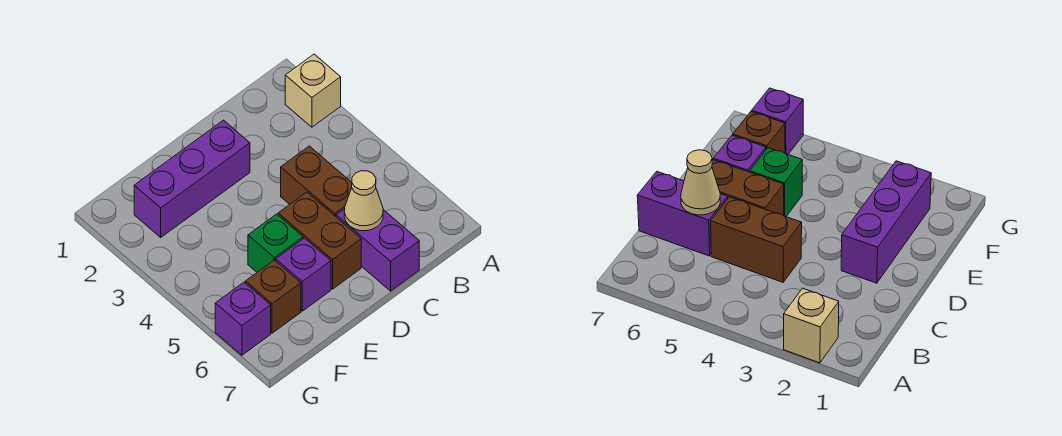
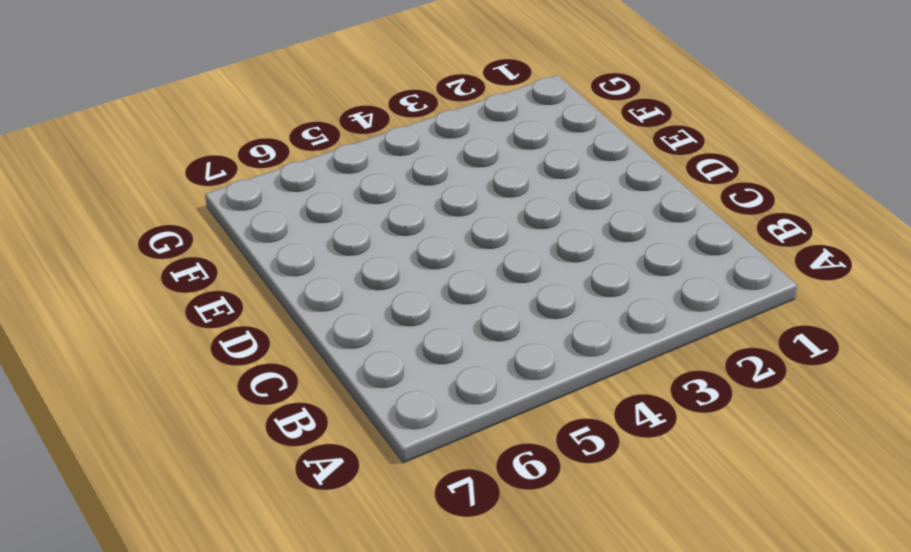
none -> tan brick A2 level 1
none -> brown brick C4:C5 level 1

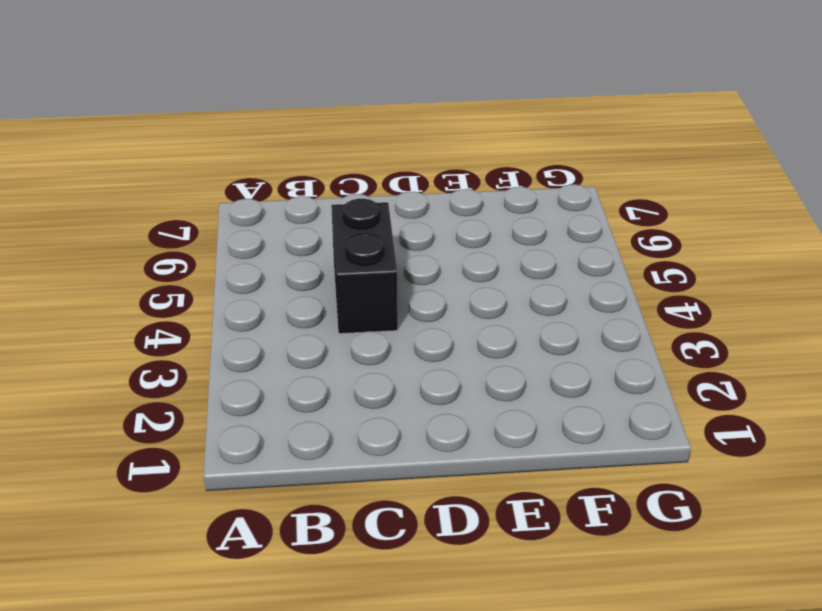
black brick C4:C5 level 1 -> brown brick C4:C5 level 1
none -> tan brick A2 level 1
none -> purple brick C6:C7 level 1

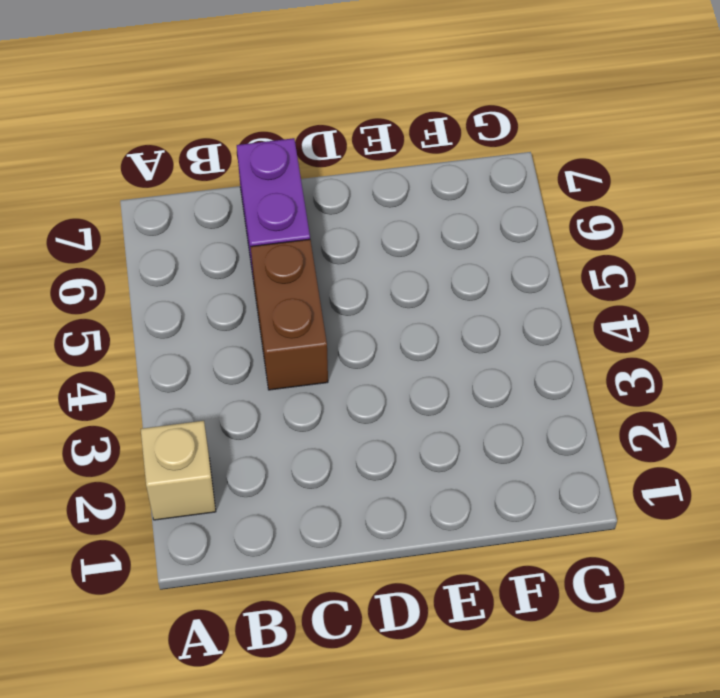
none -> purple brick D2:F2 level 1
none -> brown brick D5:D6 level 1

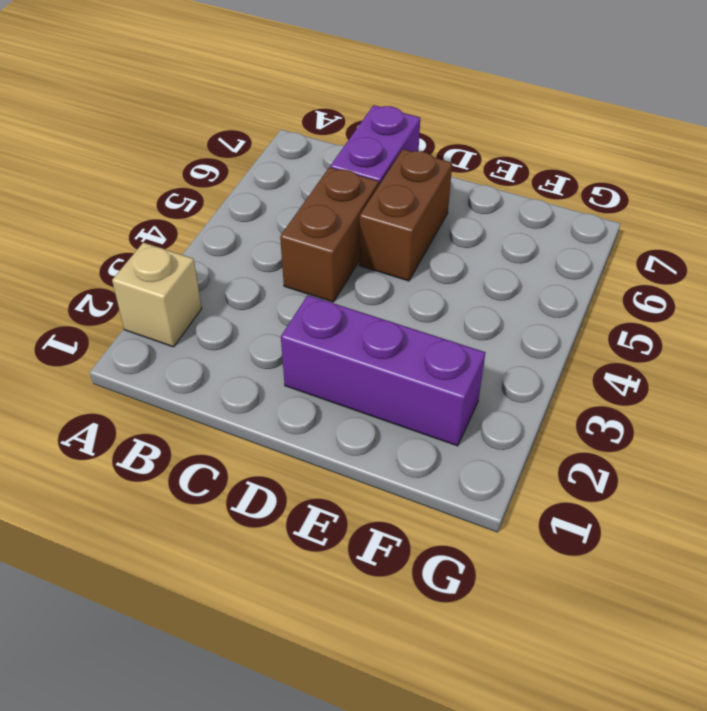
none -> green brick E5 level 1
none -> purple brick E6 level 1

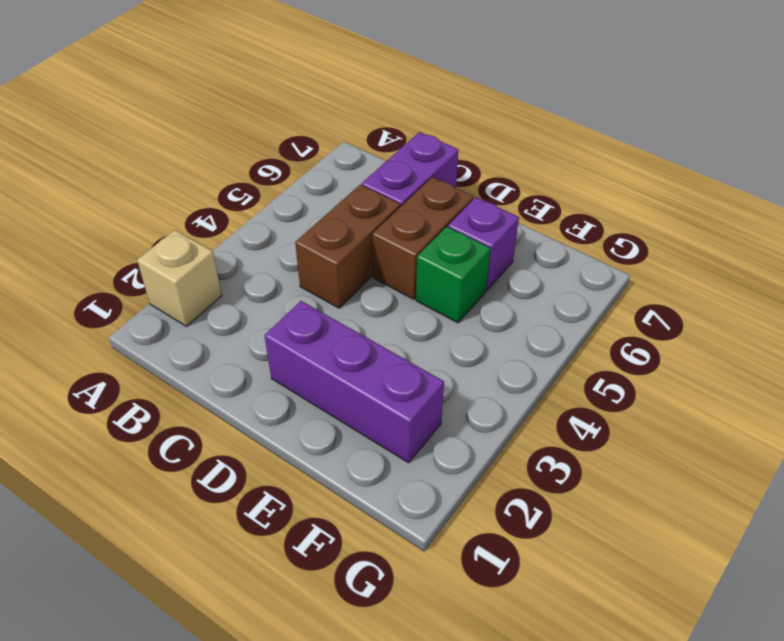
none -> brown brick F6 level 1
none -> purple brick G6 level 1

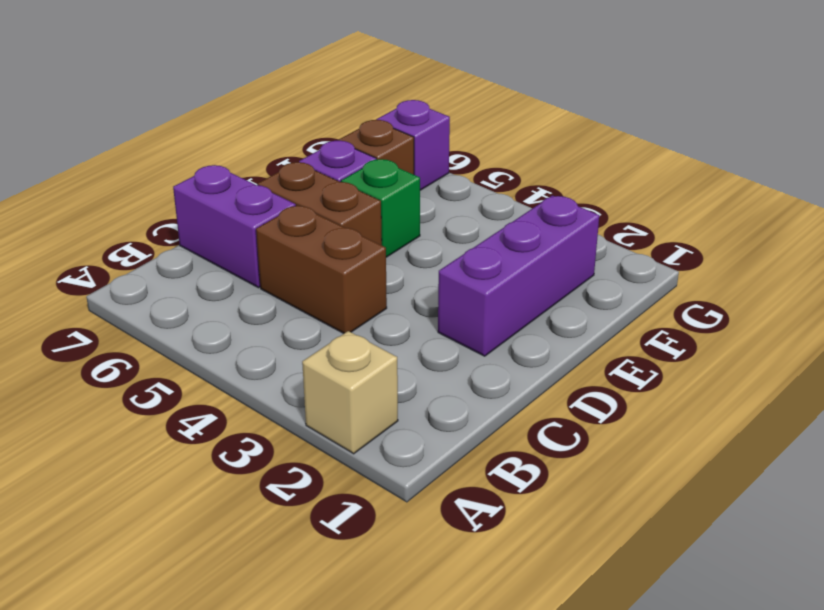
none -> tan cone C6 level 2

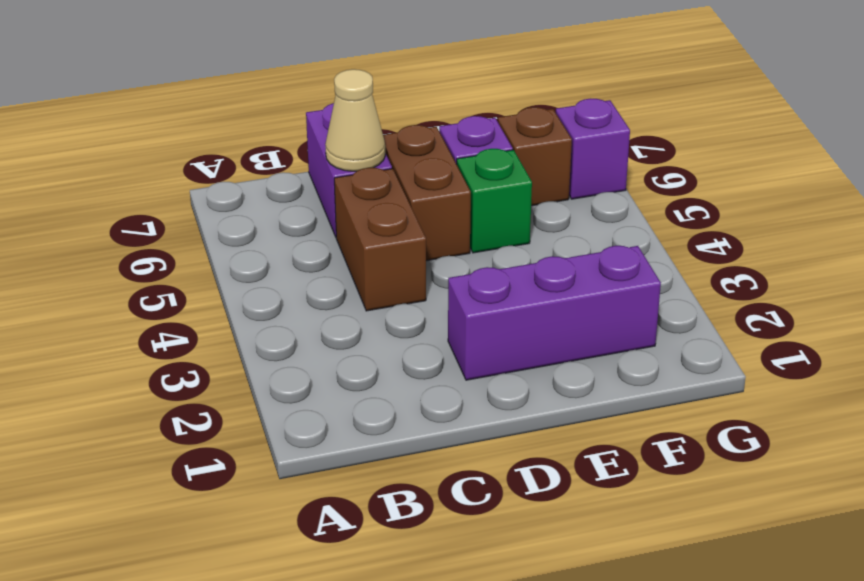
none -> tan brick A2 level 1

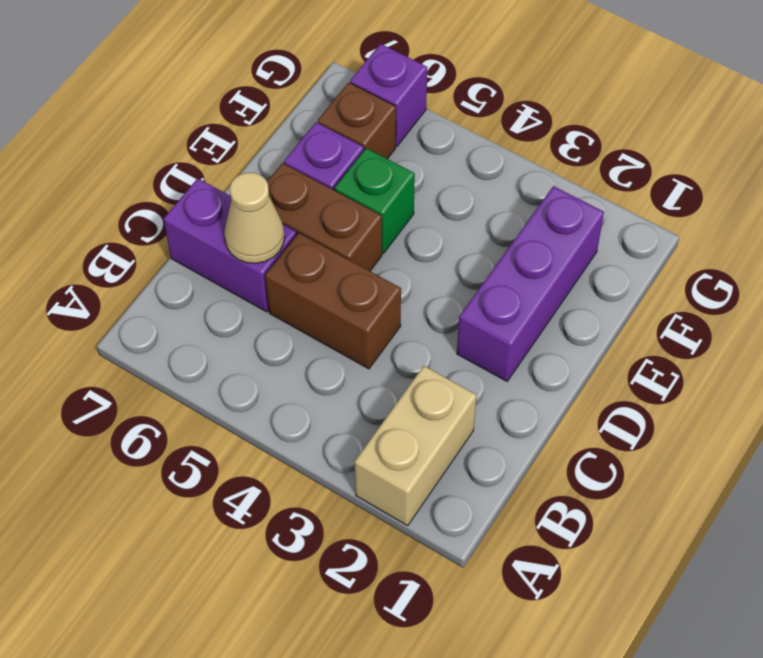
tan brick A2:B2 level 1 -> tan brick A2 level 1

